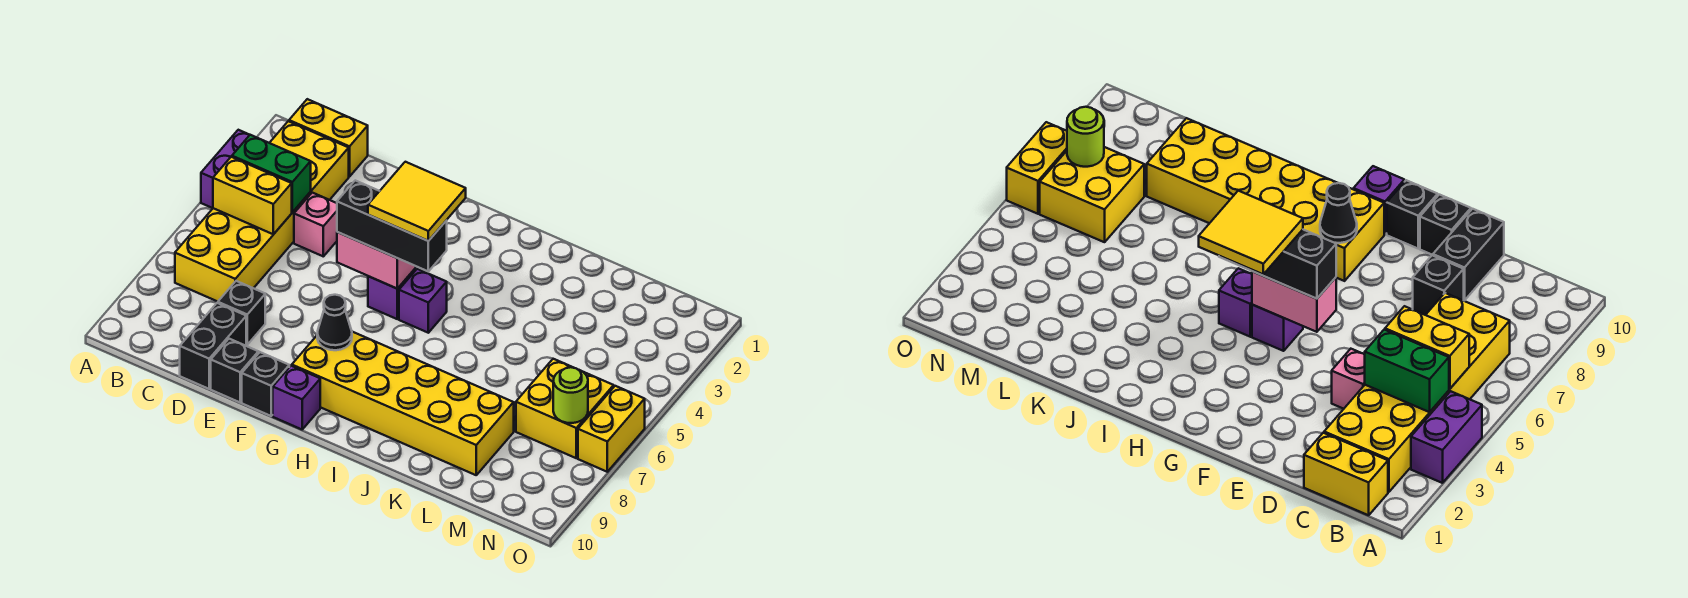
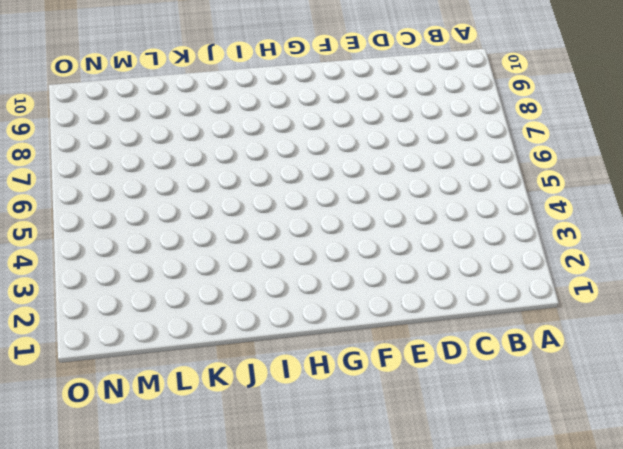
none -> purple brick A3:A4 level 1
none -> yellow brick B1:C1 level 1
none -> yellow brick B2:C7 level 1

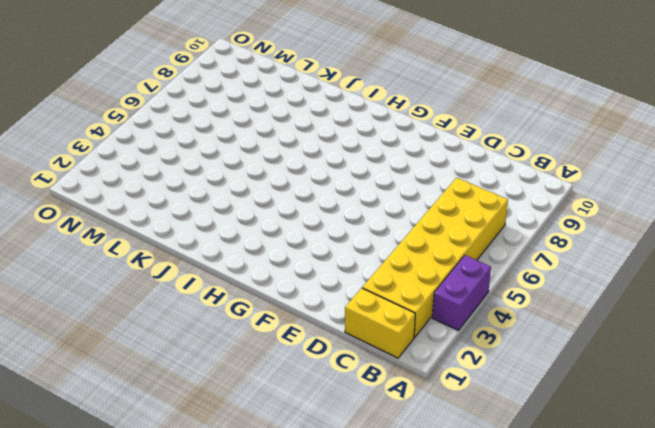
none -> pink brick D4 level 1
none -> black brick D8 level 1
none -> black brick D9:D10 level 1

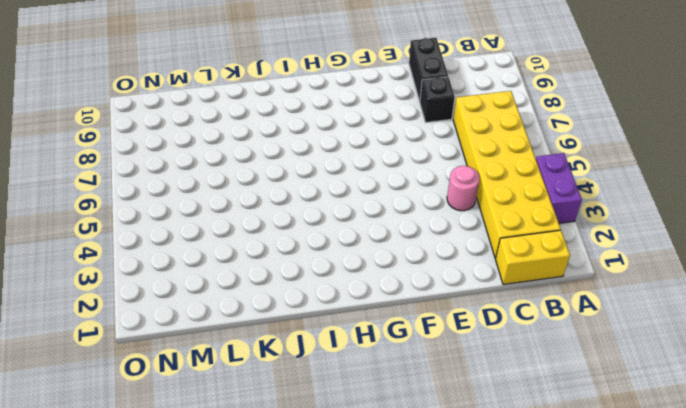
pink round brick D4 level 1 -> pink brick D4 level 1
none -> black brick E10 level 1
none -> black brick F10 level 1
none -> purple brick G5 level 1

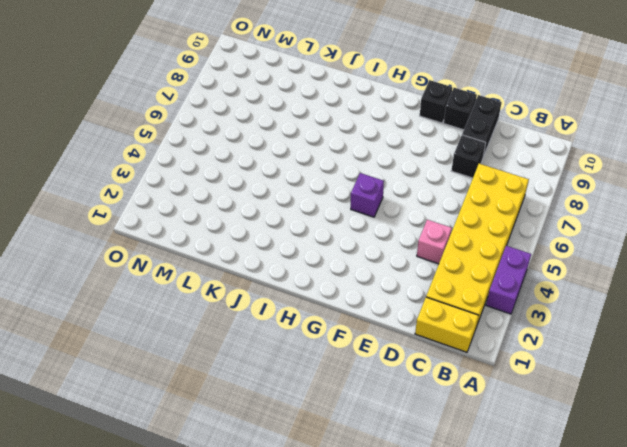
none -> yellow brick G8:L9 level 1
none -> purple brick G10 level 1
none -> purple brick H5 level 1

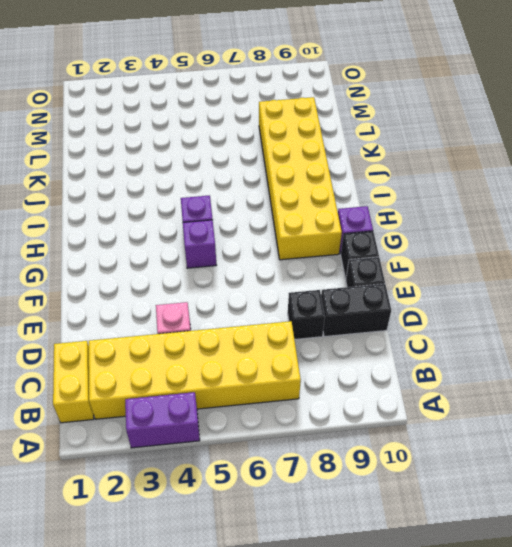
none -> yellow brick M6:N7 level 1
none -> yellow brick O6:O7 level 1
none -> green brick B4:C4 level 2

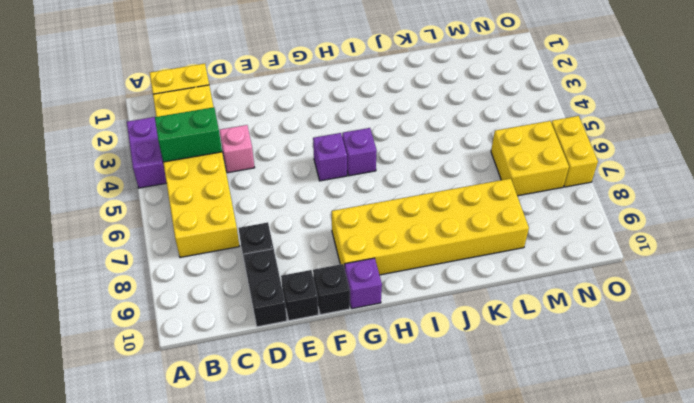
none -> yellow brick B5:C5 level 2
none -> pink brick F5:G5 level 2
none -> black cone G8 level 2

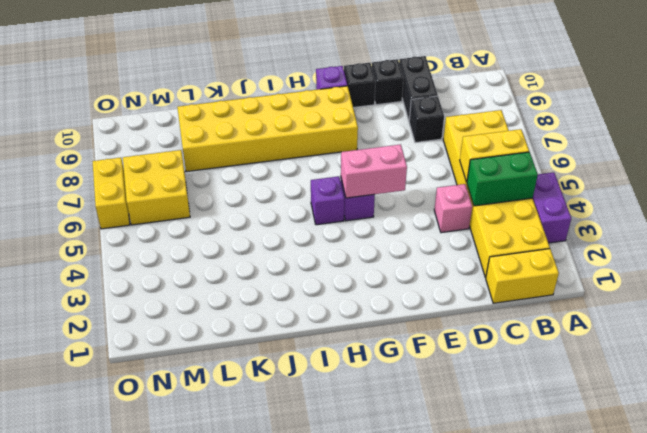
none -> black cone G8 level 2
none -> lime round brick N7 level 2
none -> black brick F5:H5 level 3

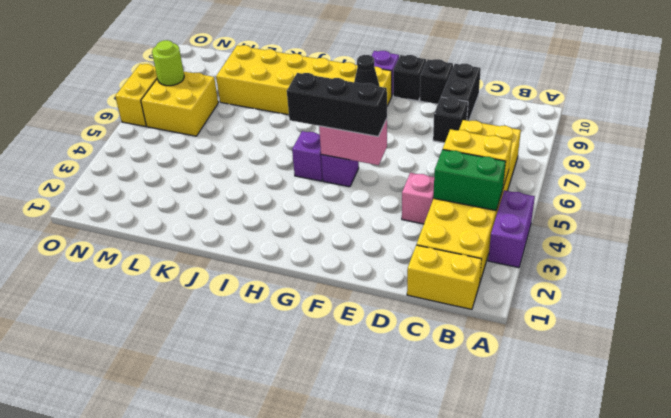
none -> yellow tile G4:H5 level 4

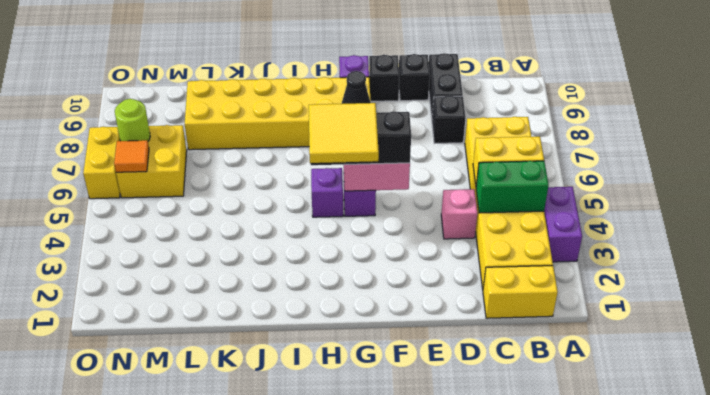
orange tile N6 level 2 -> none

